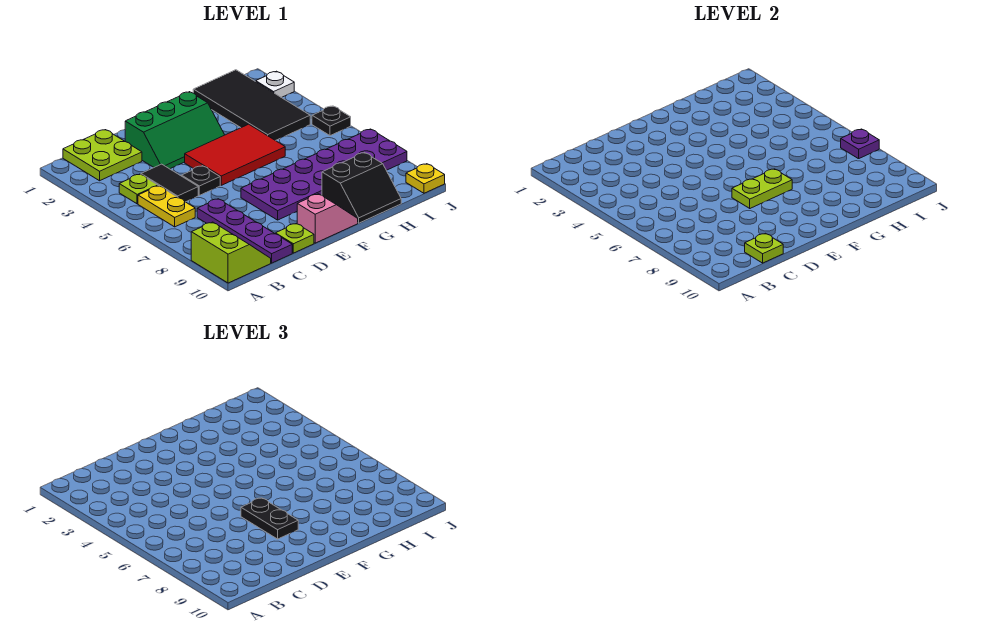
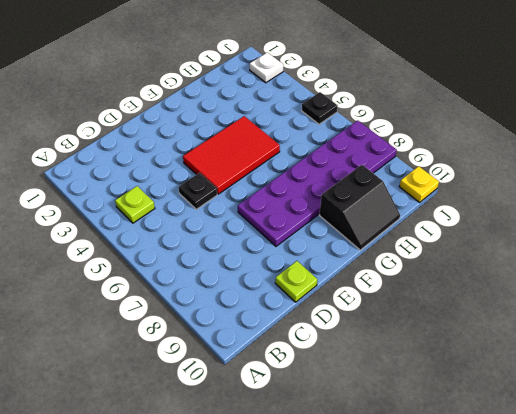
none -> lime slope A9:B10 level 1 top A
none -> lime plate B1:C2 level 1
none -> yellow plate B5:B6 level 1

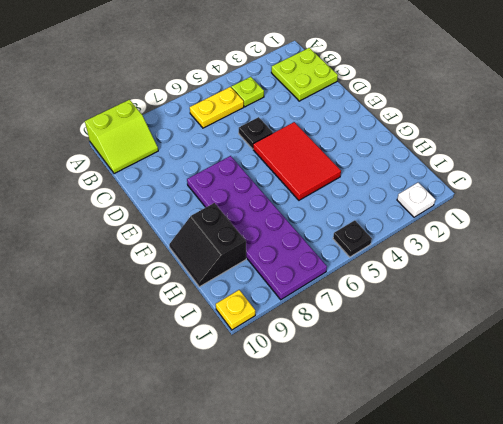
none -> black tile C4:C5 level 1
none -> purple plate C7:C10 level 1
none -> green slope D2:F3 level 1 top 2

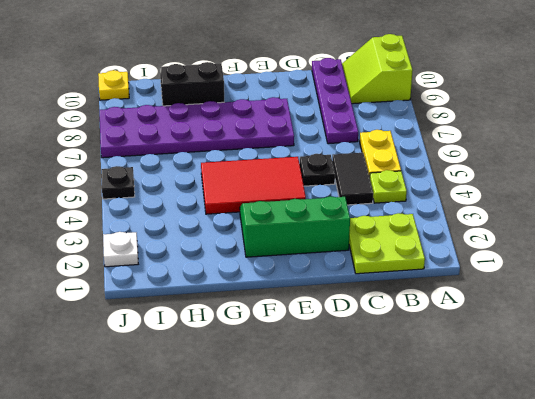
none -> lime plate D10 level 1
none -> pink slope E10:F10 level 1 top E
none -> black tile H1:I4 level 1

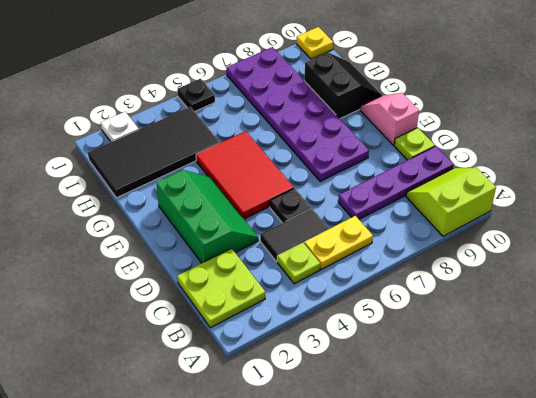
none -> lime plate C10 level 2
none -> lime plate E7:F7 level 2
none -> purple plate J7 level 2

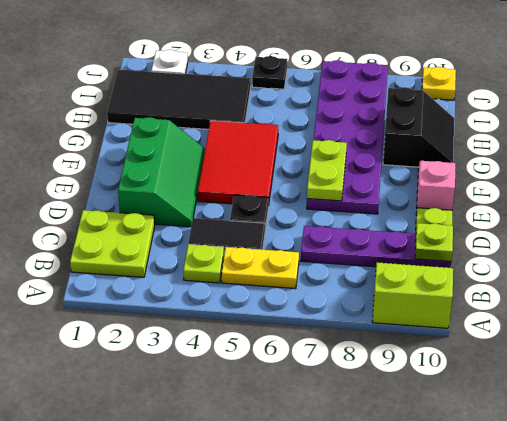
none -> purple plate J7 level 2
none -> black plate E7:E8 level 3

